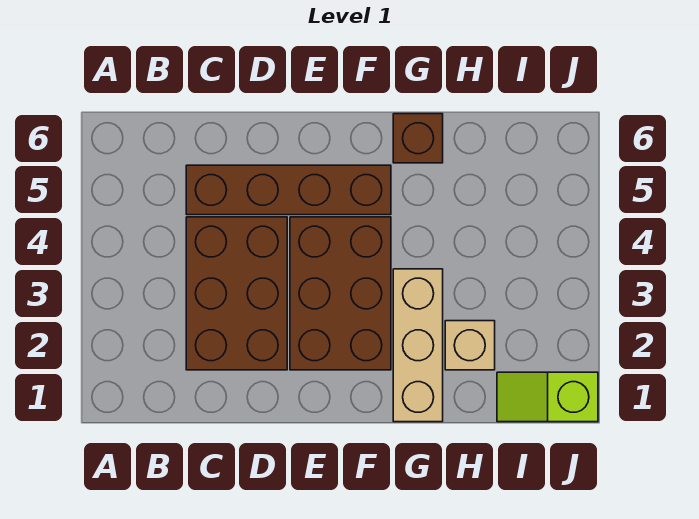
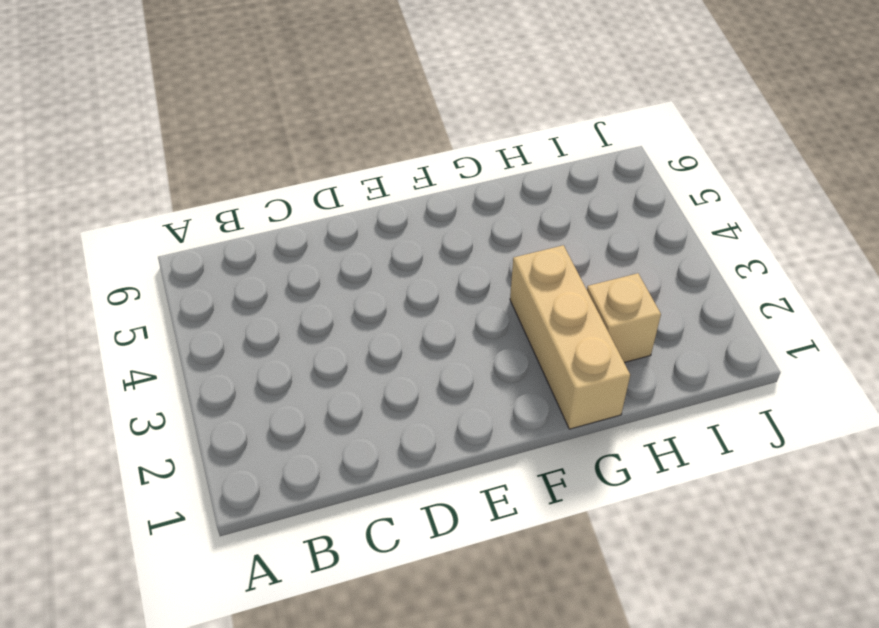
none -> brown brick C2:D4 level 1
none -> brown brick C5:F5 level 1

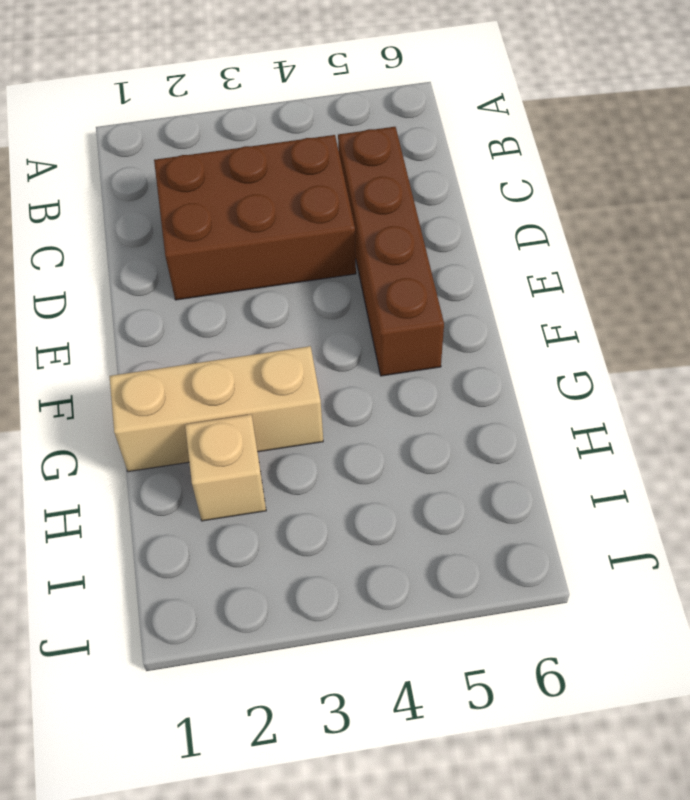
none -> brown brick E2:F4 level 1
none -> brown brick G6 level 1

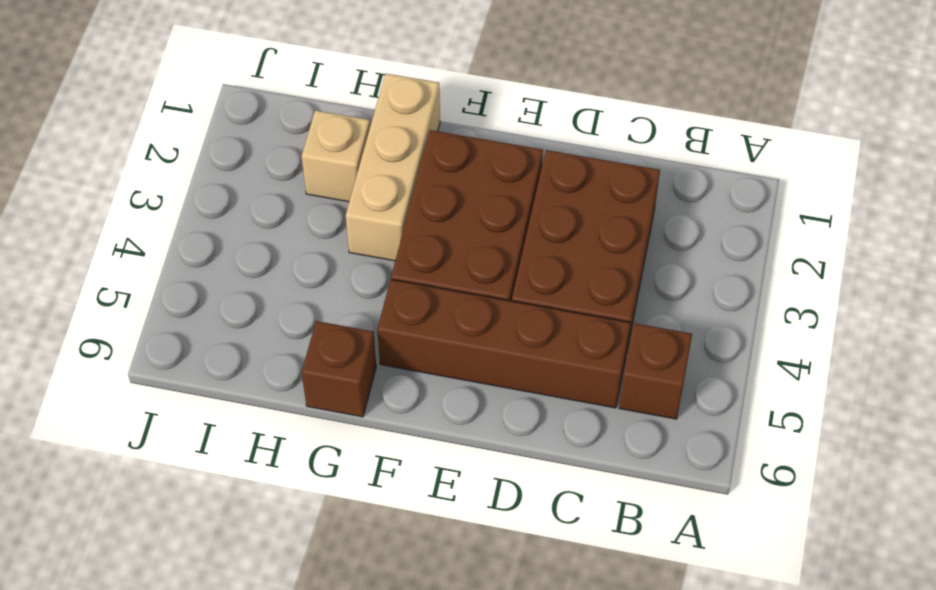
brown brick B5 level 1 -> none
none -> lime slope I1:J1 level 1 top J

